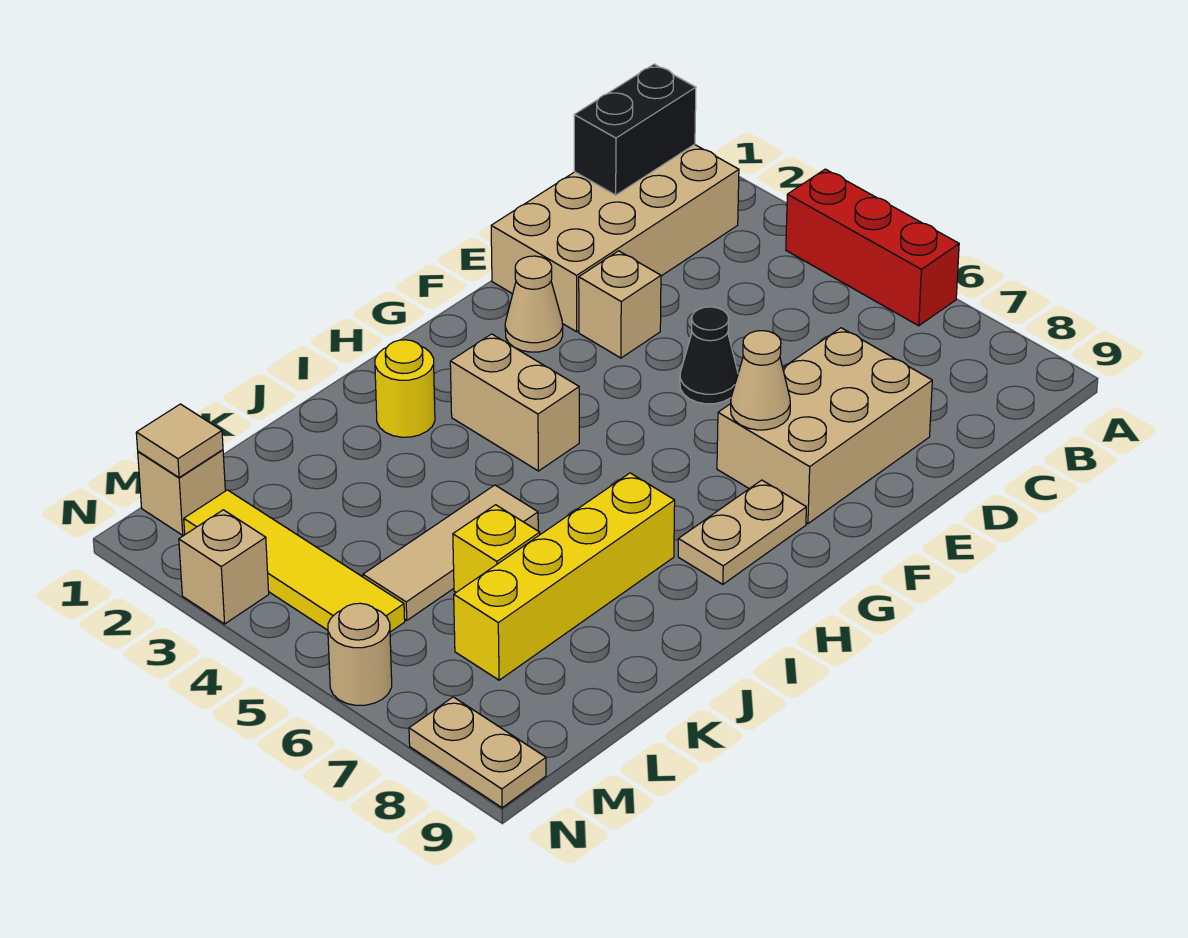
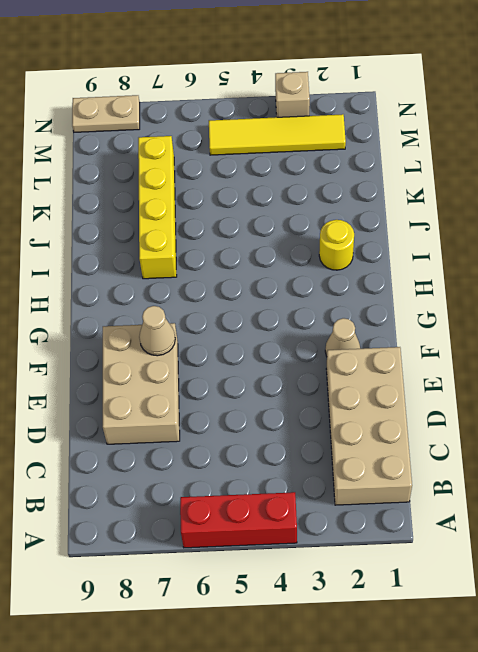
none -> tan brick E3 level 1
none -> black cone E5 level 1
none -> tan plate G8:H8 level 1

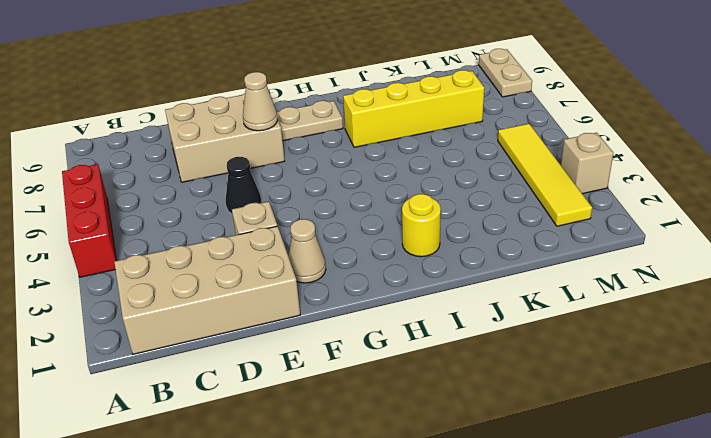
none -> tan brick H3:H4 level 1
none -> tan tile J5:L5 level 1
none -> yellow brick K6 level 1

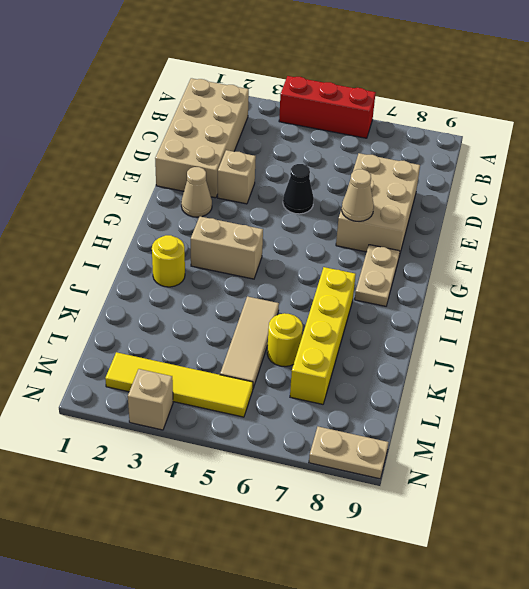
yellow round brick K6 level 1 -> yellow brick K6 level 1
none -> tan brick M1 level 1
none -> tan round brick N6 level 1
none -> black brick B1:C1 level 2

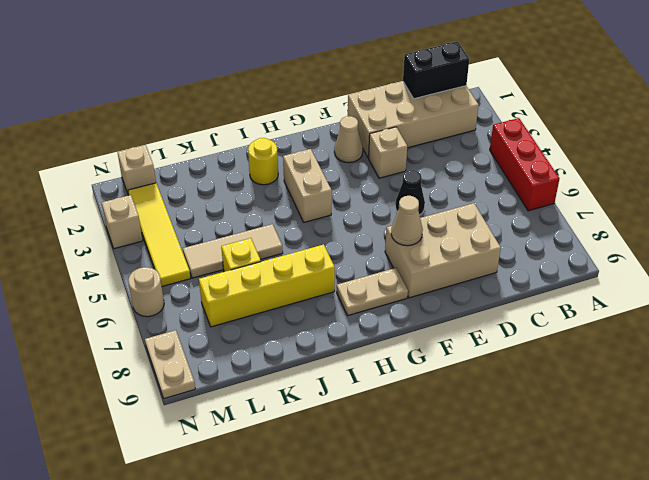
none -> tan tile M1 level 2

